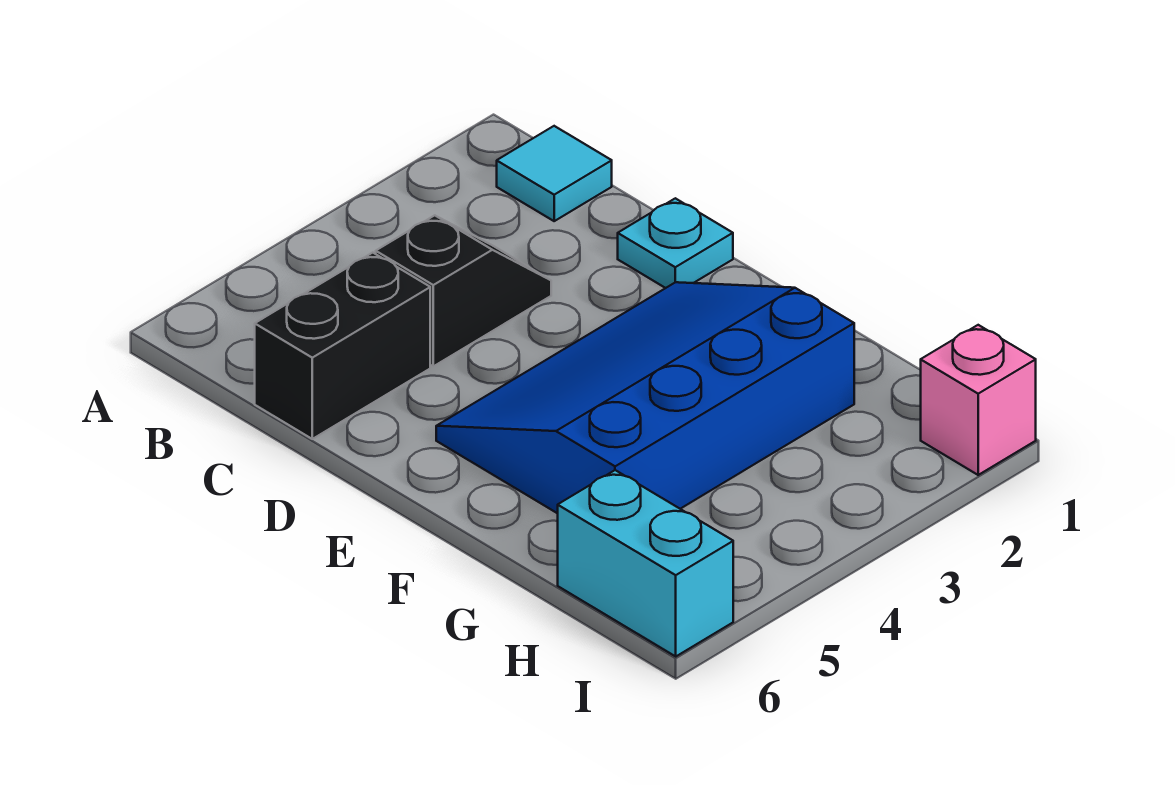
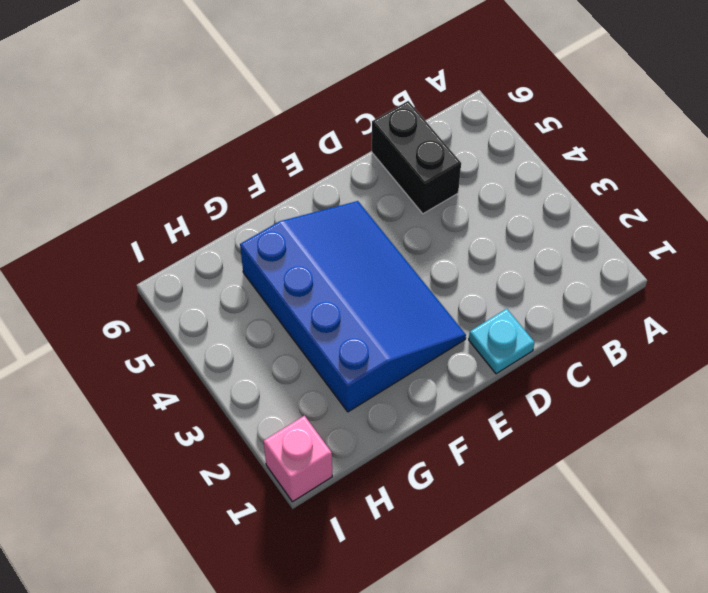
none -> cyan tile B1 level 1
none -> black slope C3:C4 level 1 top 4

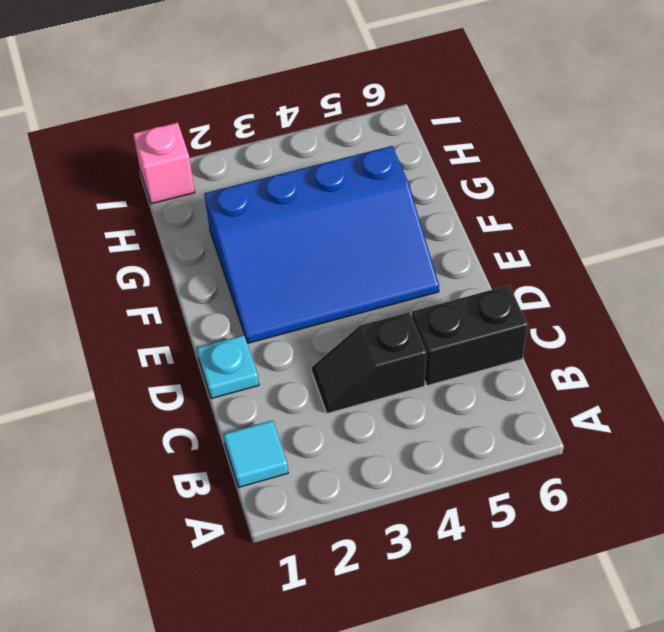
none -> cyan brick H6:I6 level 1

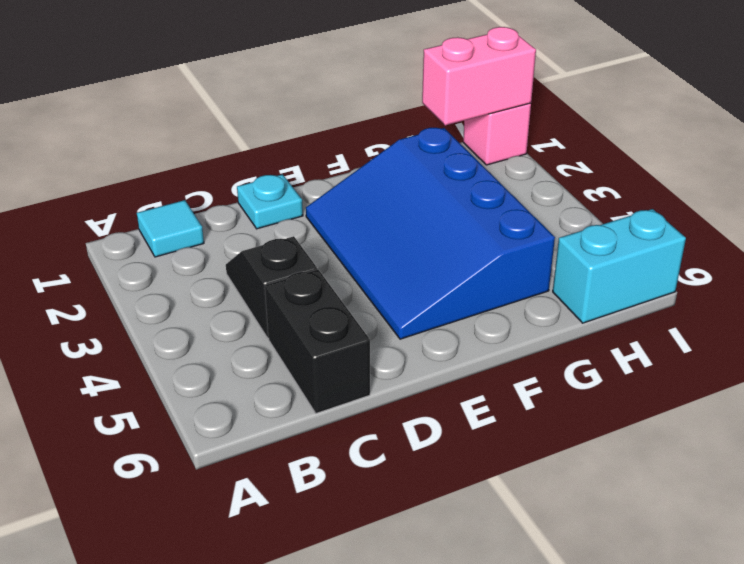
pink brick H1:I1 level 2 -> none

